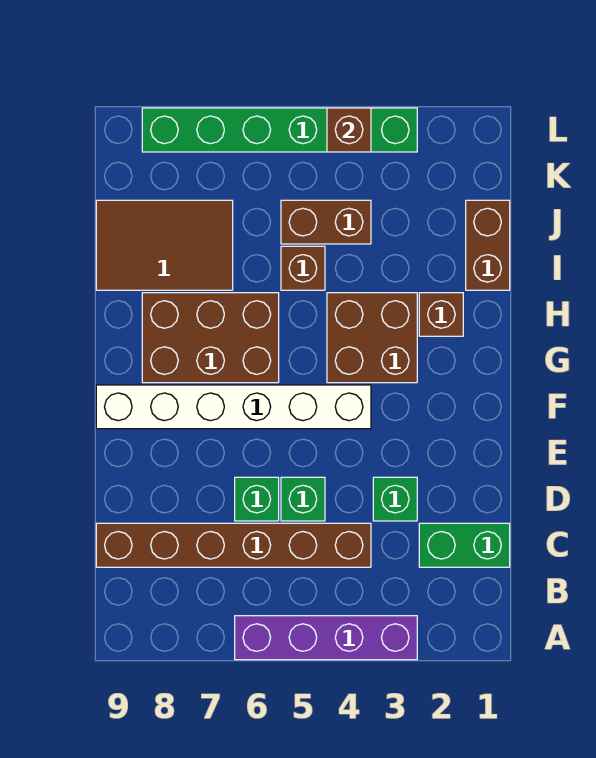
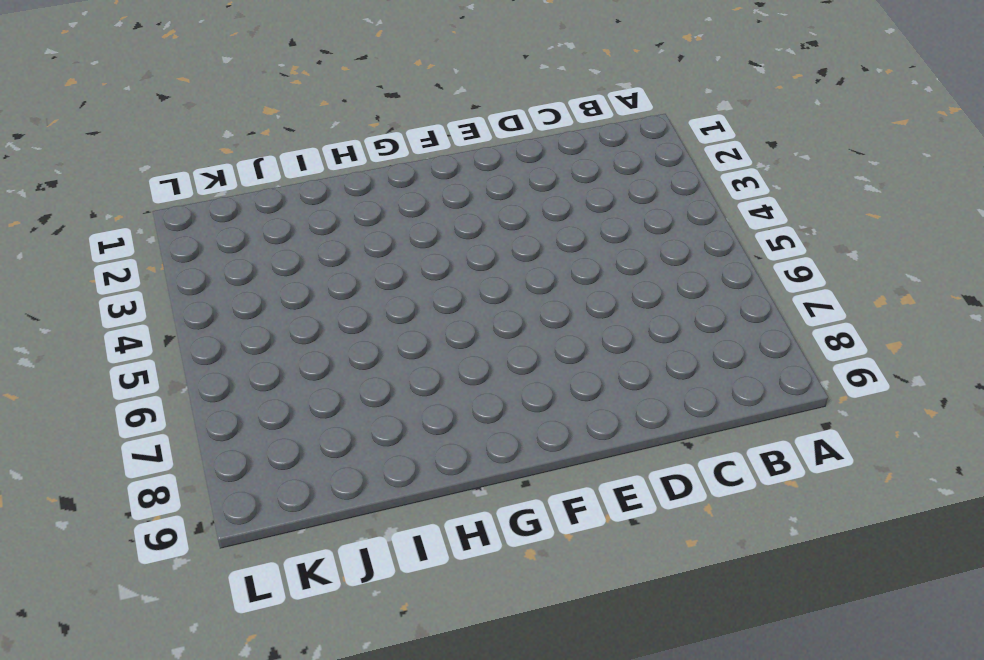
none -> purple brick A3:A6 level 1
none -> green brick C1:C2 level 1
none -> brown brick C4:C9 level 1

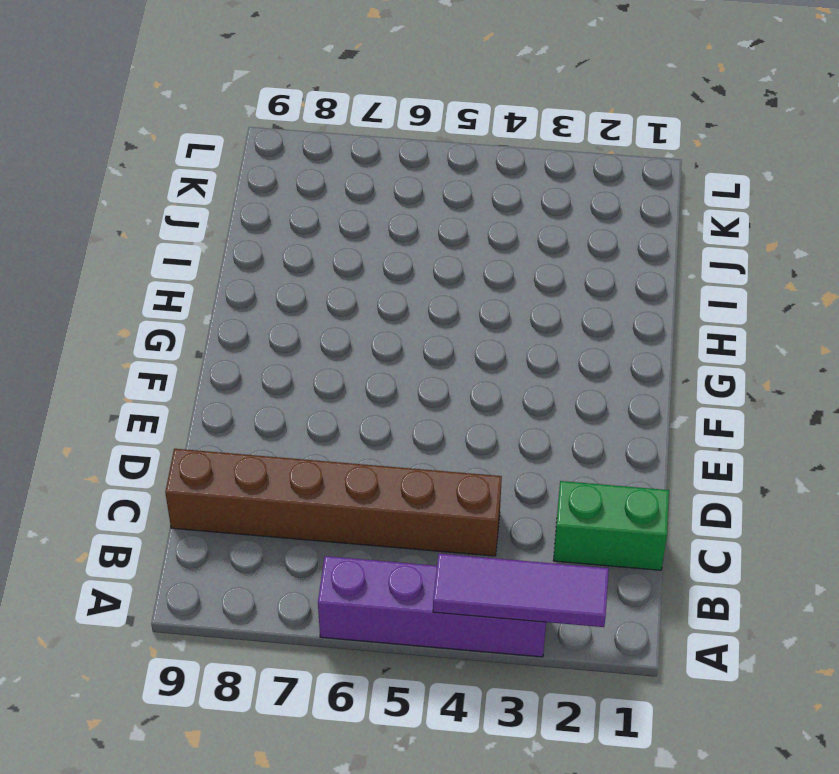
purple tile A2:A4 level 2 -> none
none -> green brick D3 level 1
none -> green brick D5 level 1
none -> green brick D6 level 1

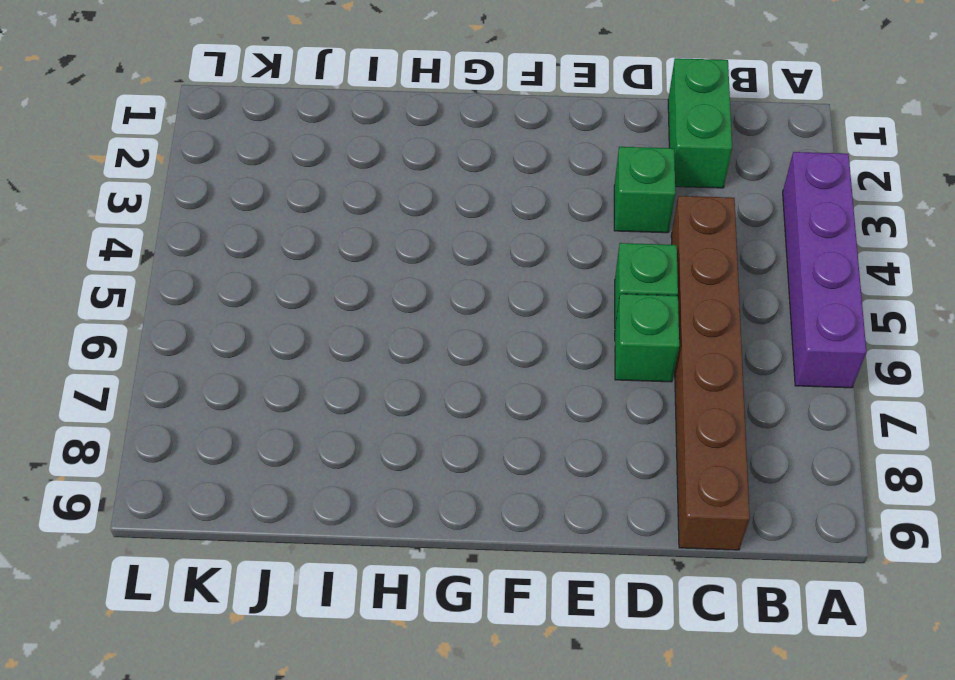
none -> white brick F4:F9 level 1
none -> brown brick G3:H4 level 1
none -> brown brick G6:H8 level 1

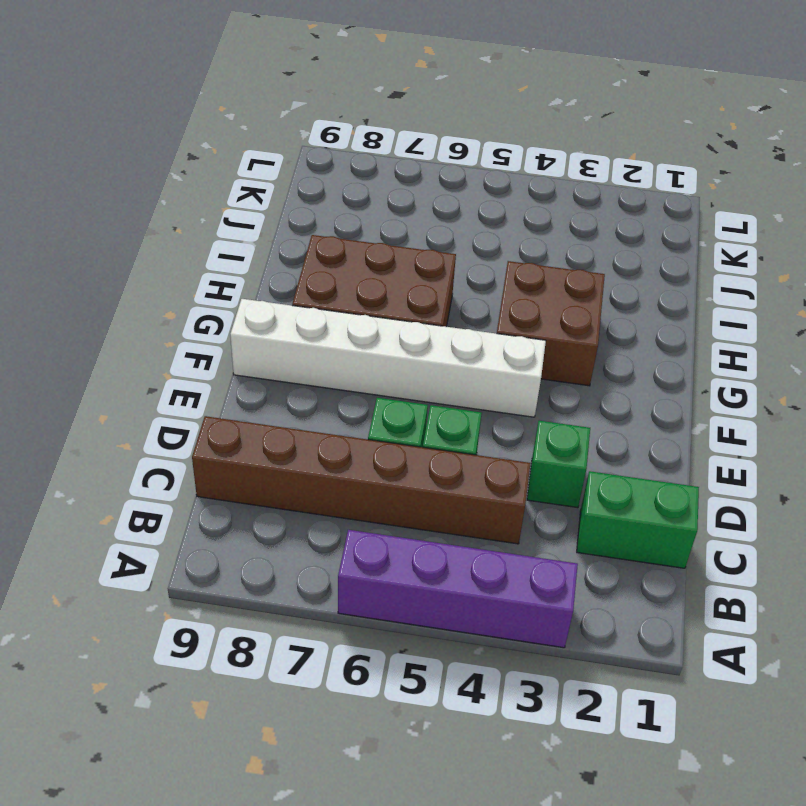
none -> brown brick H2 level 1
none -> brown brick I1:J1 level 1
none -> brown brick I5 level 1

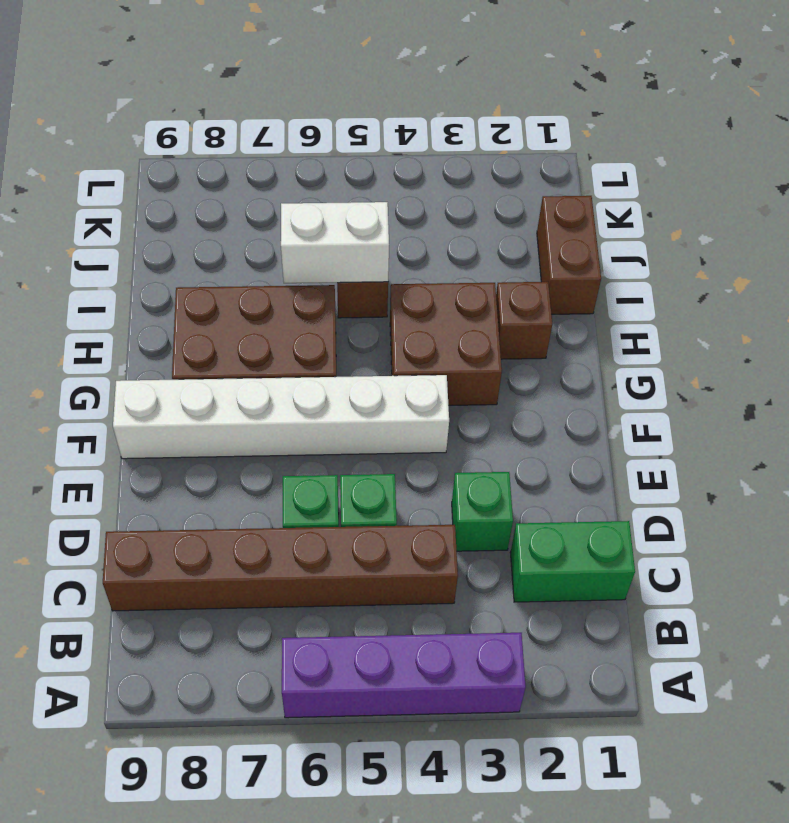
white brick I5:I6 level 2 -> none
none -> brown tile I7:J9 level 1
none -> brown brick J4:J5 level 1
none -> green brick L3:L8 level 1

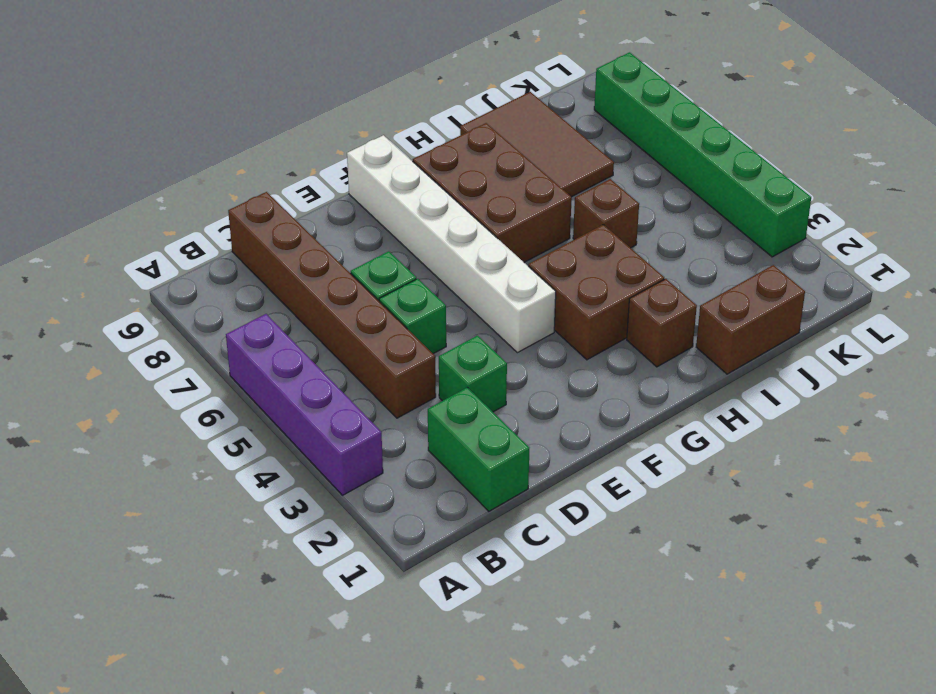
none -> brown brick J4:J5 level 1
none -> brown brick L4 level 2

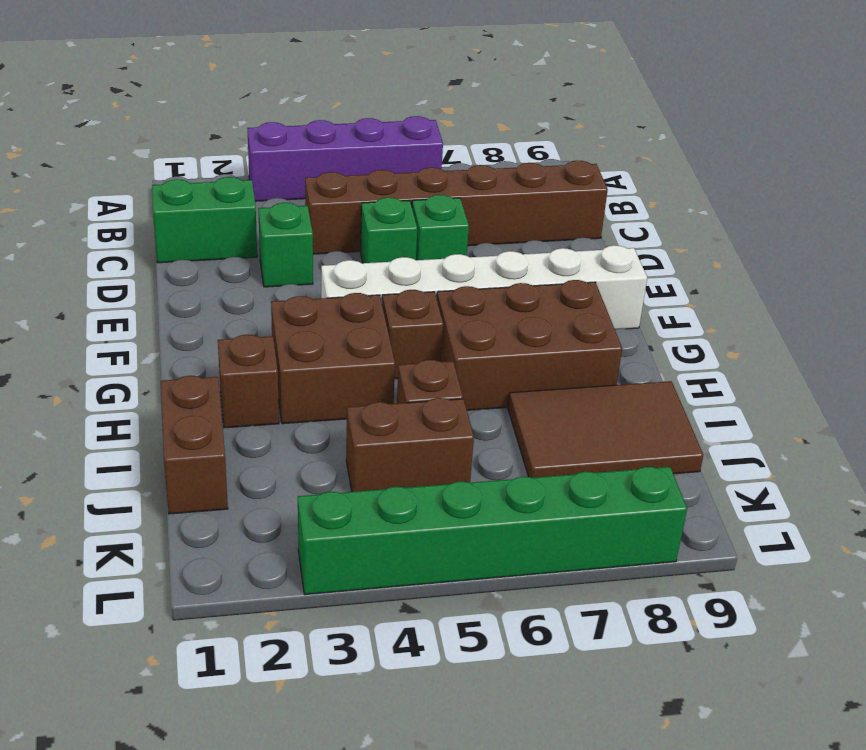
brown brick G5 level 1 -> brown brick L4 level 2

